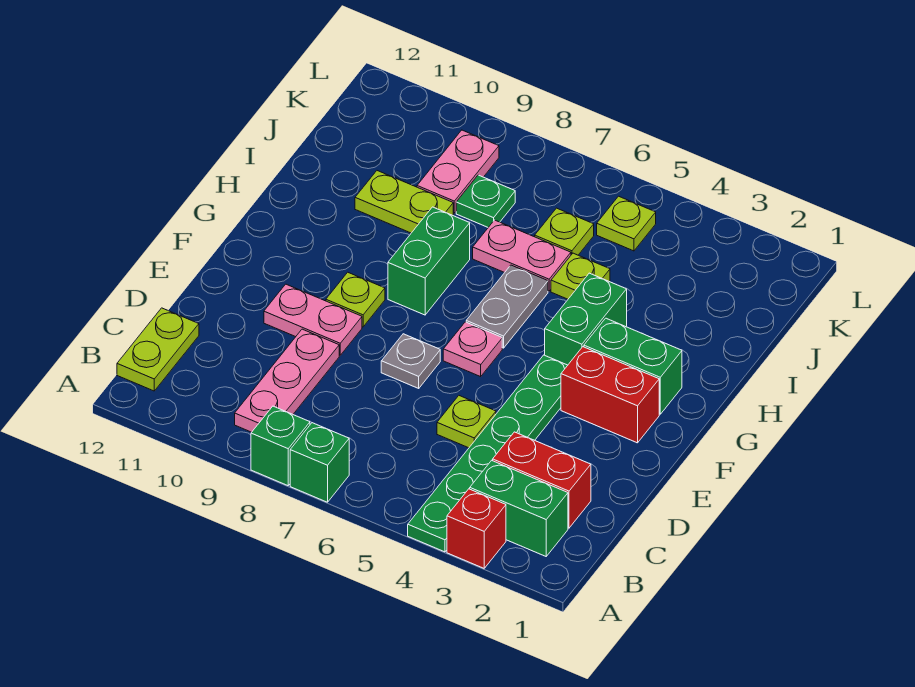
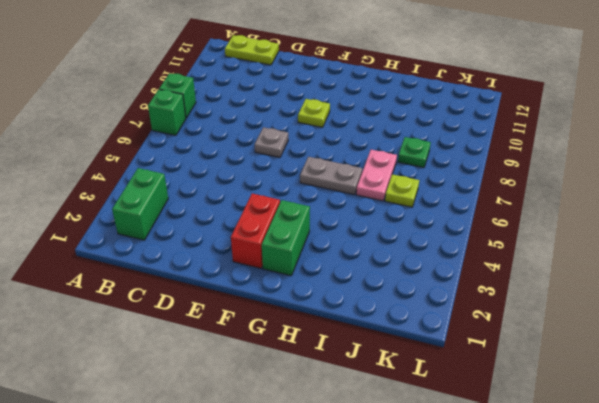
none -> red brick A3 level 1
none -> green plate A4:F4 level 1
none -> pink plate B9:D9 level 1

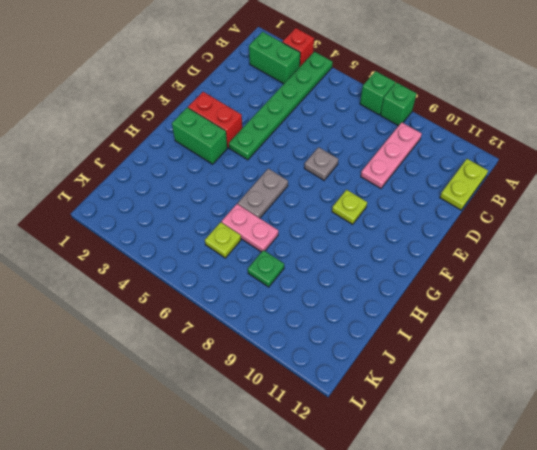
none -> red brick C2:C3 level 1
none -> lime plate D5 level 1
none -> pink plate E9:E10 level 1

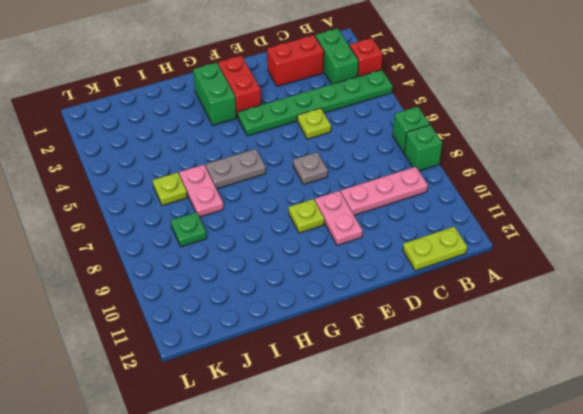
red brick C2:D2 level 1 -> red brick C2:C3 level 1
none -> pink plate F6 level 1
none -> green brick G4:H4 level 1
none -> green brick G8:H8 level 1

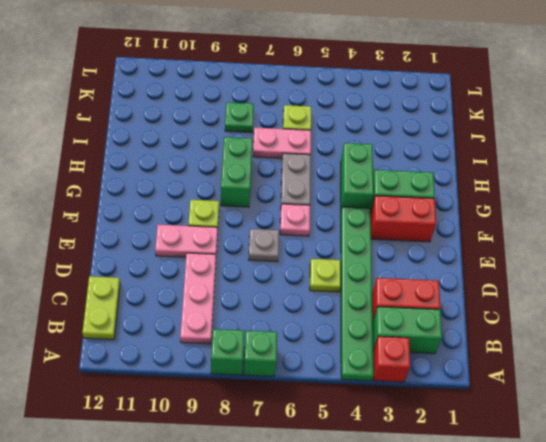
none -> lime plate I5 level 1
none -> lime plate I9:I10 level 1
none -> pink plate J9:K9 level 1

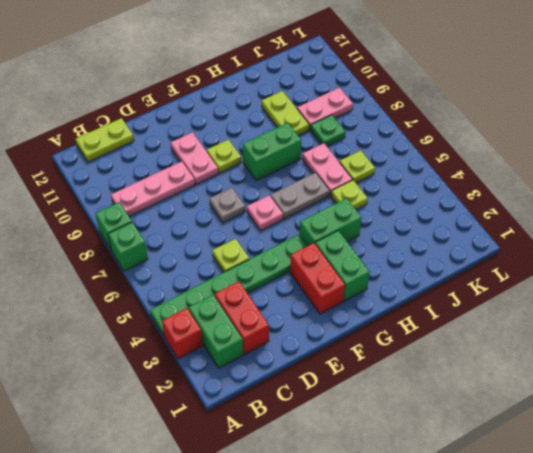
none -> lime plate K5 level 1

